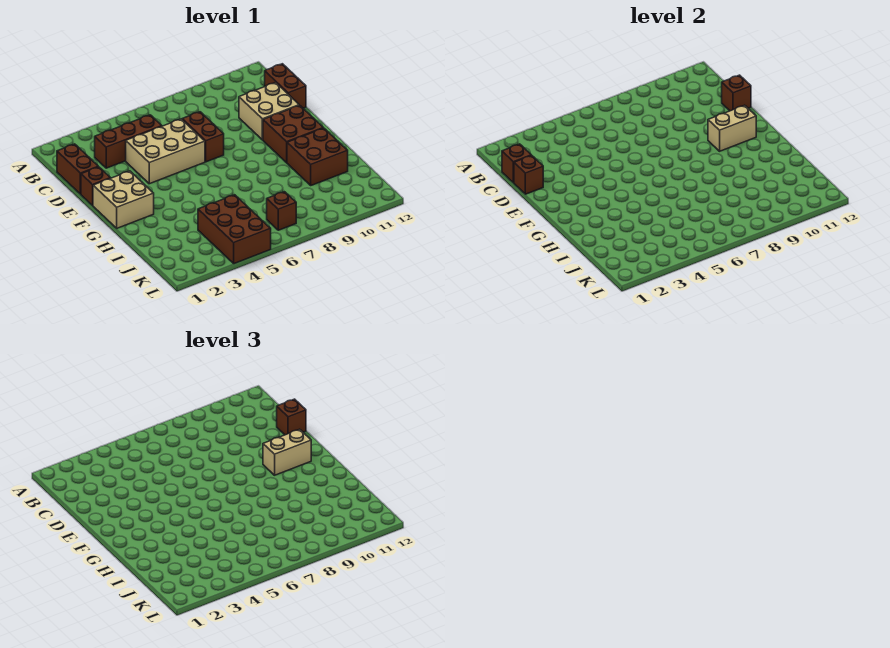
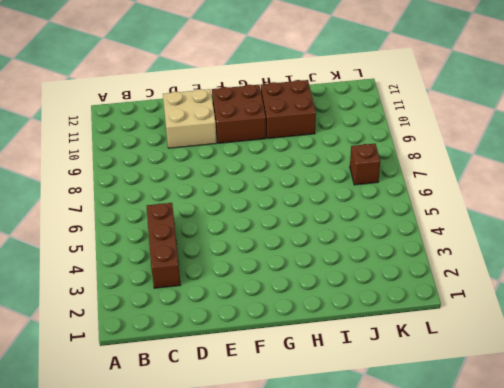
none -> brown brick C1:D1 level 1
none -> brown brick C12:D12 level 1
none -> tan brick D4:E6 level 1

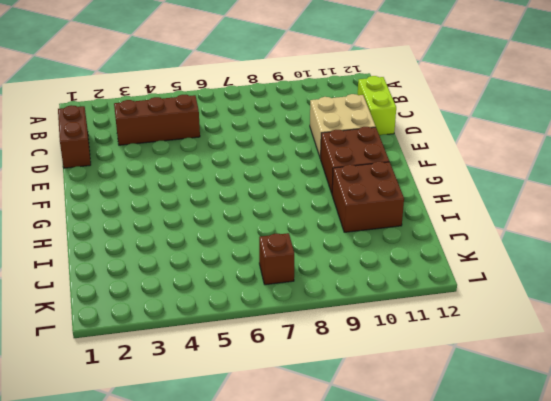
lime brick C12:D12 level 1 -> brown brick C12:D12 level 1
none -> tan brick D4:E6 level 1
none -> brown brick D7:E7 level 1
none -> brown brick E1 level 1

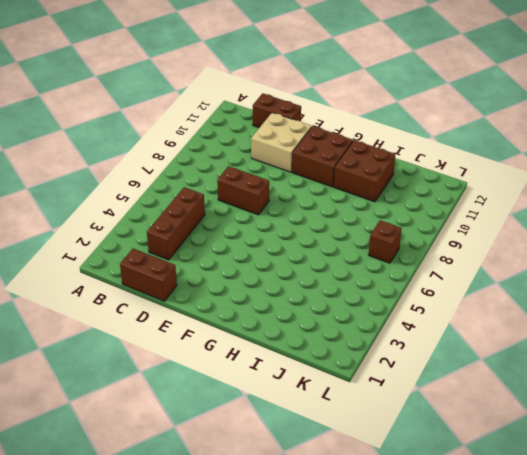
none -> tan brick D4:E6 level 1
none -> brown brick E1 level 1
none -> tan brick F1:G2 level 1

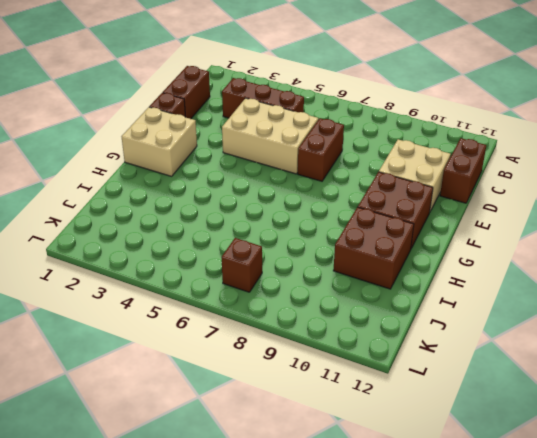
none -> brown brick J4:L5 level 1
none -> brown brick C1 level 2
none -> brown brick D1 level 2

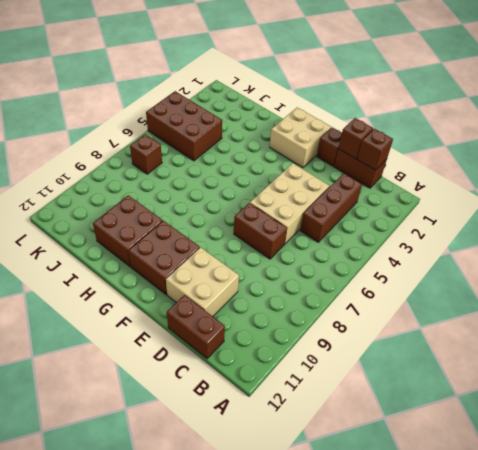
none -> brown brick D12 level 2
none -> tan brick F10:F11 level 2
none -> brown brick D12 level 3

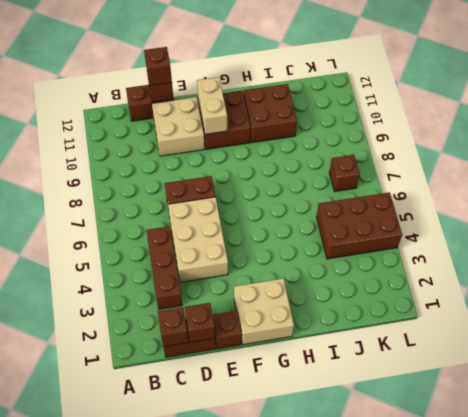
none -> tan brick F10:F11 level 3

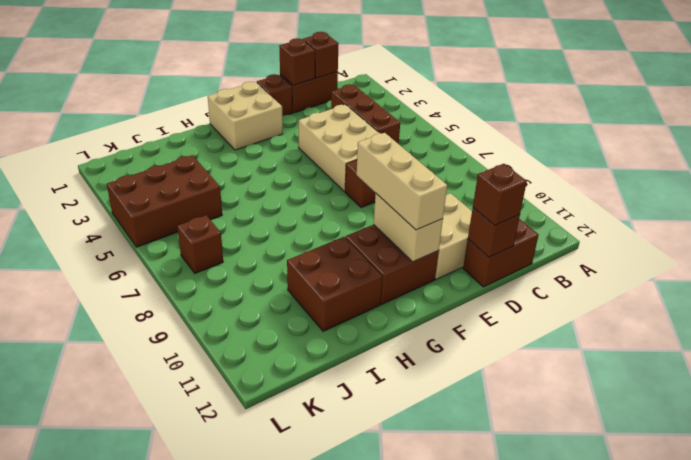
tan brick F9:F11 level 3 -> tan brick F10:F11 level 3

